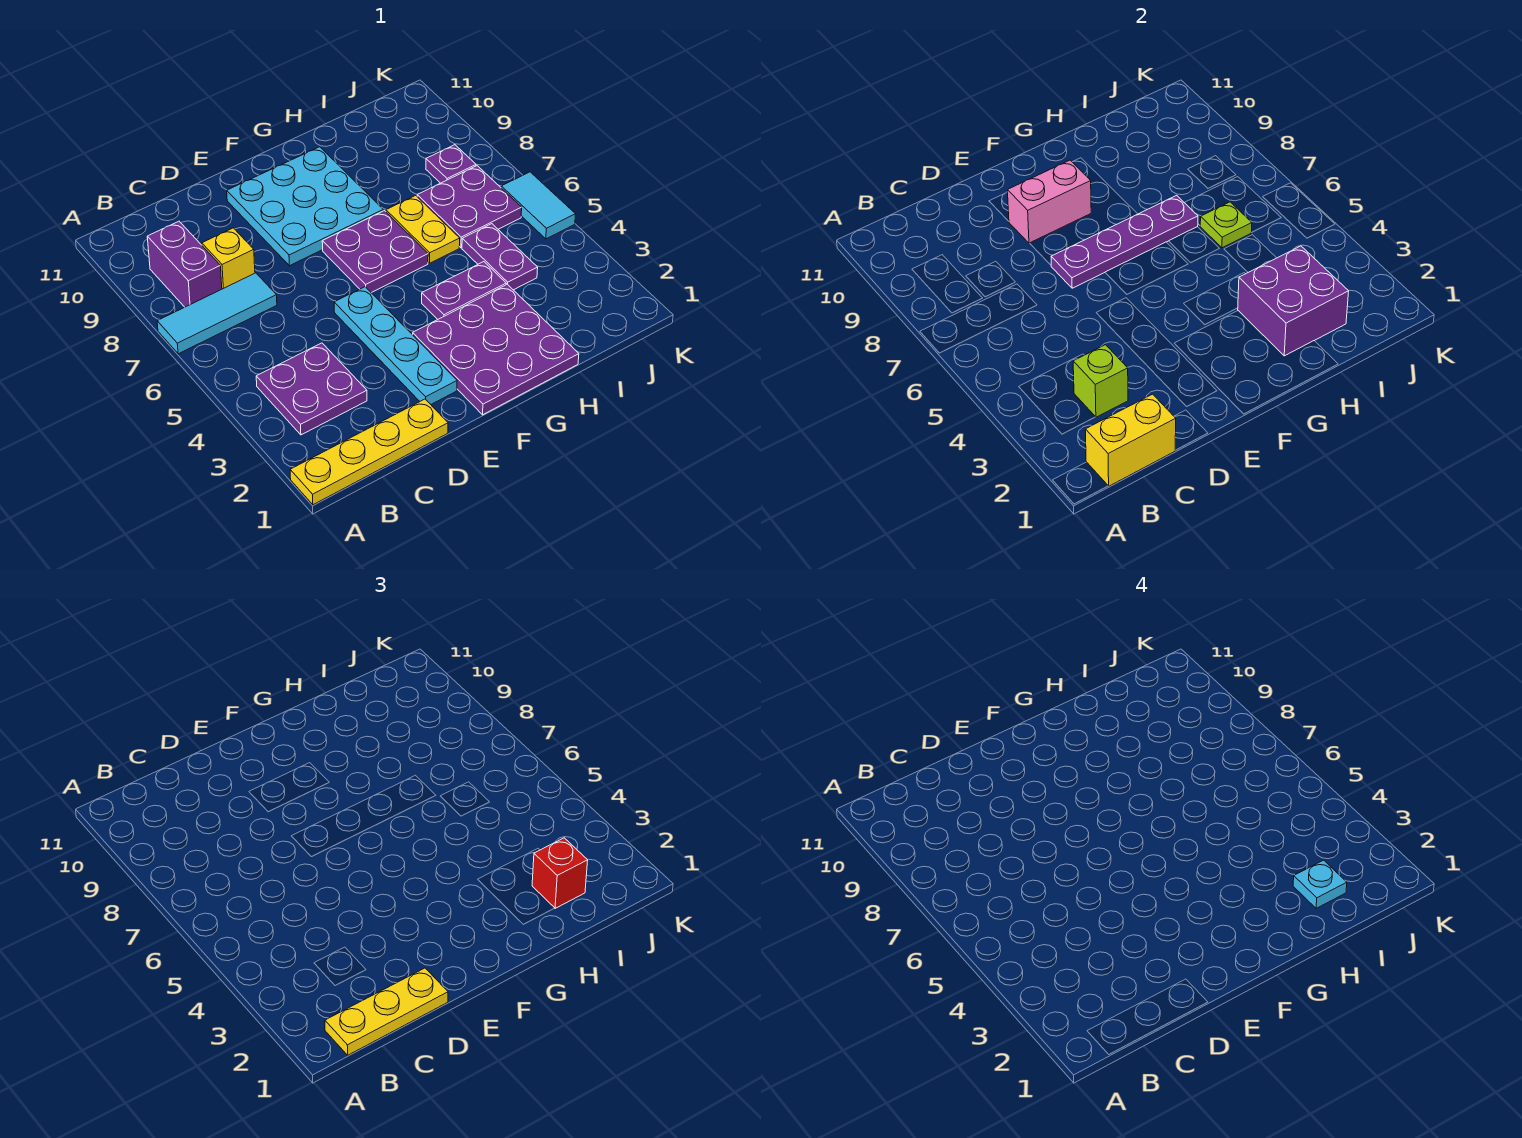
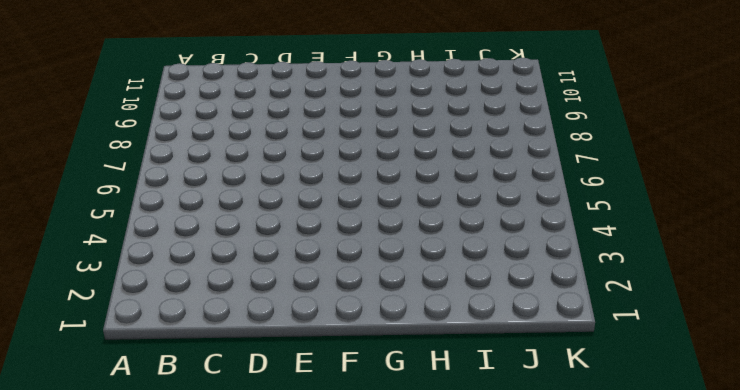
none -> yellow plate A1:D1 level 1
none -> cyan tile A7:C7 level 1
none -> purple plate B3:C4 level 1

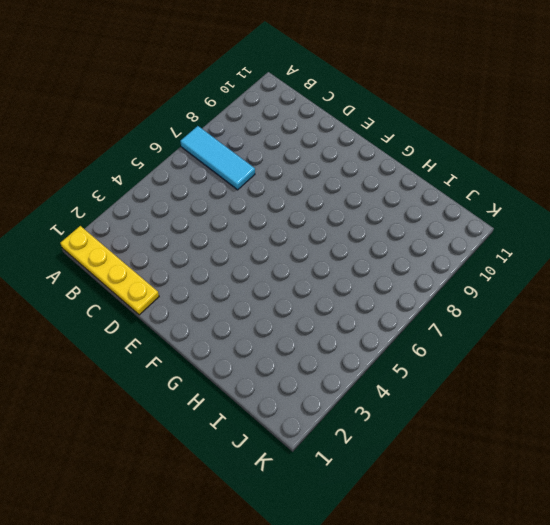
none -> purple plate B3:C4 level 1
none -> purple brick B8:B9 level 1
none -> yellow brick C8 level 1

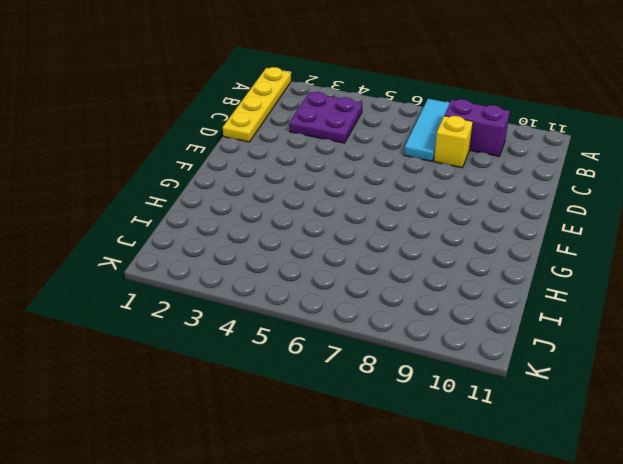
none -> cyan plate E2:E5 level 1
none -> cyan plate E8:G10 level 1
none -> purple plate F1:H3 level 1

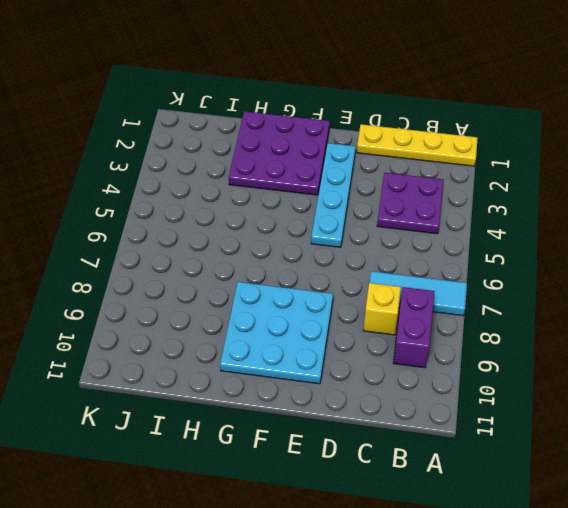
none -> purple plate F6:G7 level 1
none -> purple plate G4:H4 level 1
none -> yellow plate H6:H7 level 1

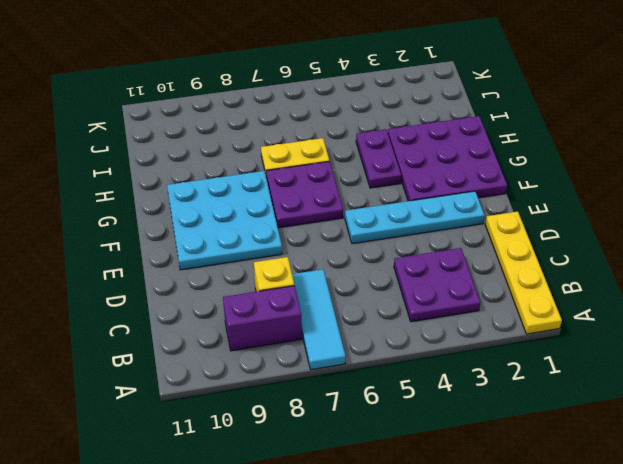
none -> purple plate I4:I5 level 1
none -> purple plate I6:J7 level 1
none -> purple plate J8 level 1

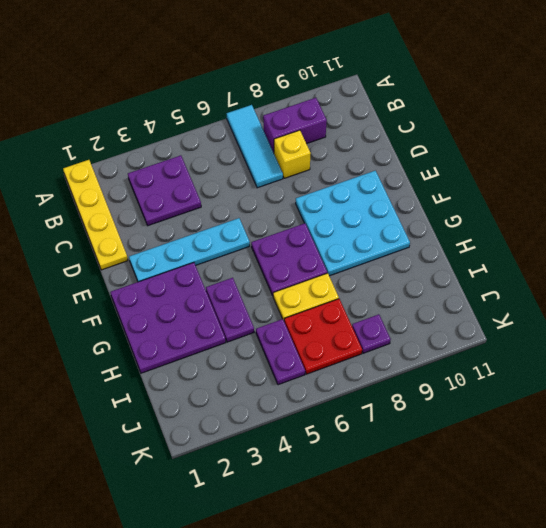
purple plate I5:J5 level 1 -> purple plate I4:I5 level 1
red plate I6:J7 level 1 -> purple plate I6:J7 level 1
none -> cyan tile K5:K6 level 1
none -> yellow brick B1:C1 level 2
none -> lime brick C3 level 2

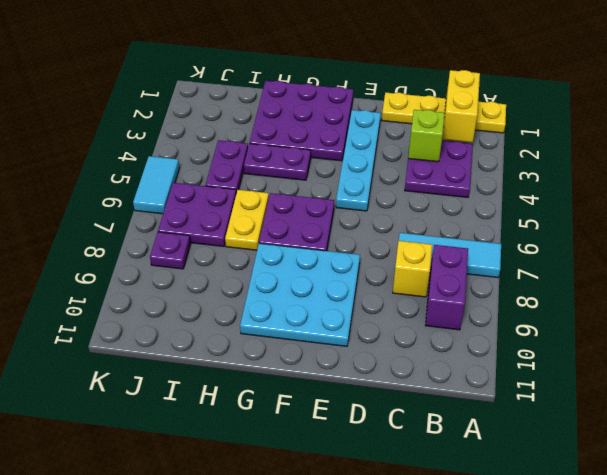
yellow brick B1:B2 level 2 -> yellow brick B1:C1 level 2
none -> purple plate E7:H7 level 2
none -> pink brick E9:F9 level 2
none -> purple brick H2:I3 level 2

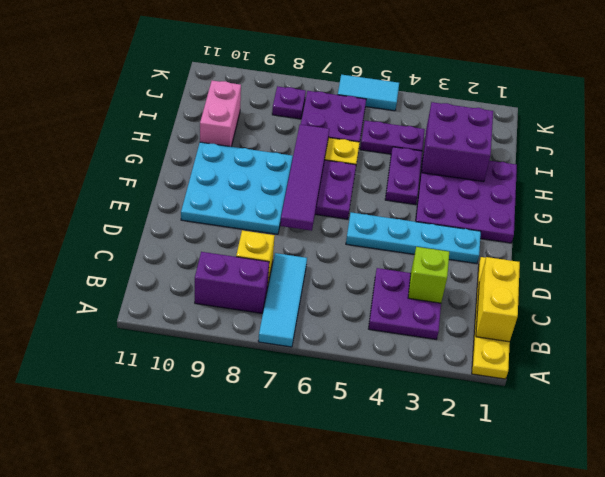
purple tile E7:H7 level 2 -> purple plate E7:H7 level 2
pink brick H10:I10 level 1 -> pink brick E9:F9 level 2
none -> lime plate I6 level 2
none -> yellow plate B1:D1 level 3
none -> red brick I2 level 3

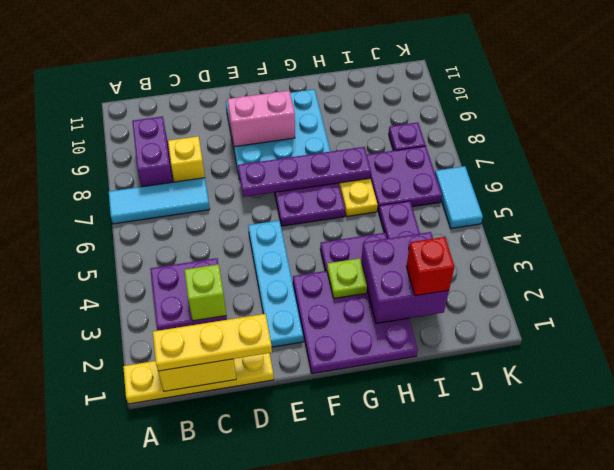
lime plate G3 level 2 -> lime plate I6 level 2
none -> cyan plate I2 level 4

